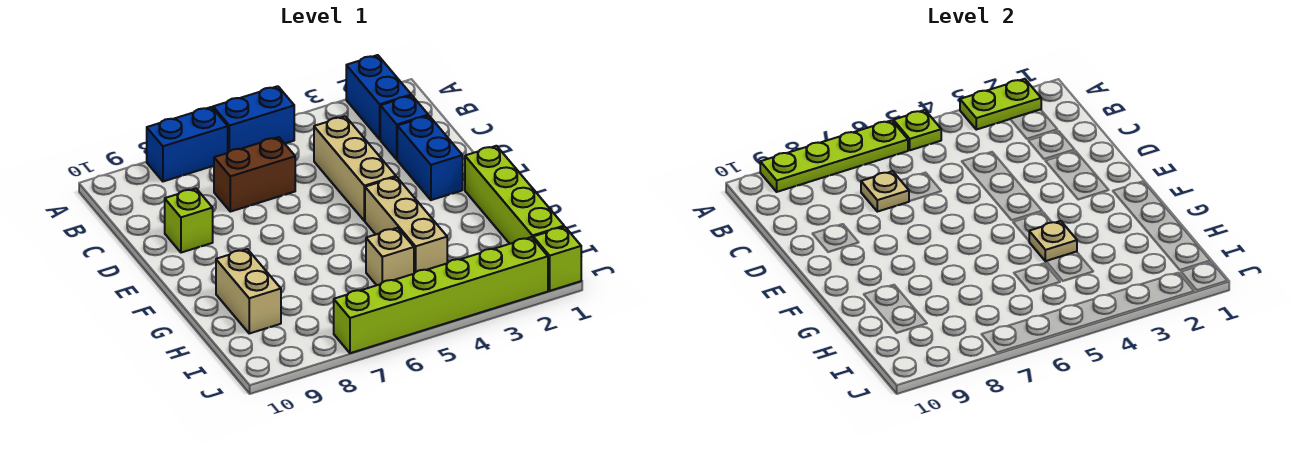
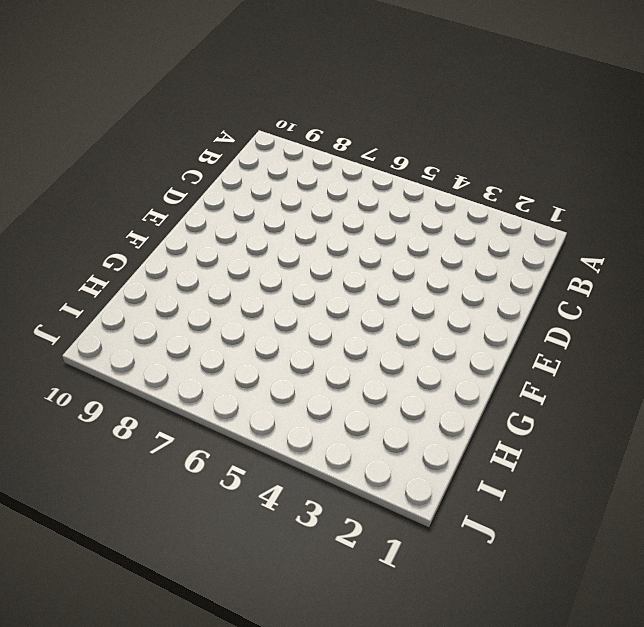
none -> blue brick A2:B2 level 1
none -> blue brick A5:A6 level 1
none -> blue brick A7:A8 level 1

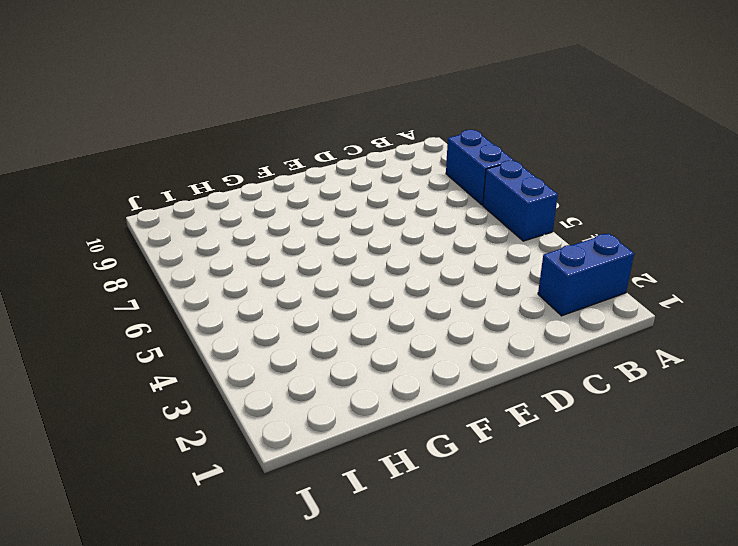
none -> blue brick C2 level 1
none -> tan brick C4:E4 level 1
none -> brown brick C6:C7 level 1

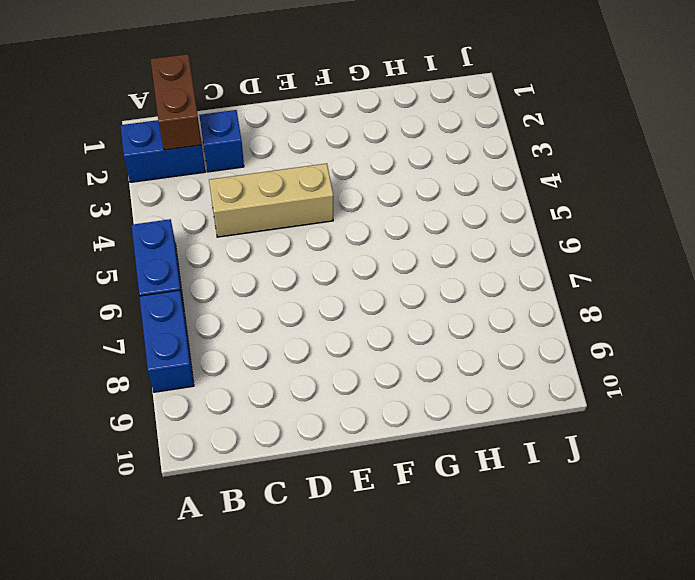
brown brick B1:B2 level 2 -> brown brick C6:C7 level 1
none -> blue brick D2:E2 level 1
none -> lime brick D9 level 1
none -> lime brick F1:I1 level 1

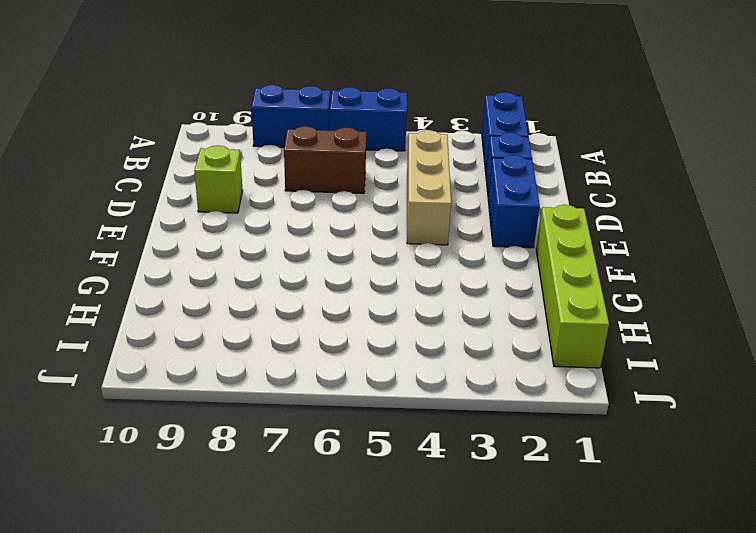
none -> tan brick F4:H4 level 1
none -> tan brick G9:H9 level 1
none -> tan brick H5 level 1

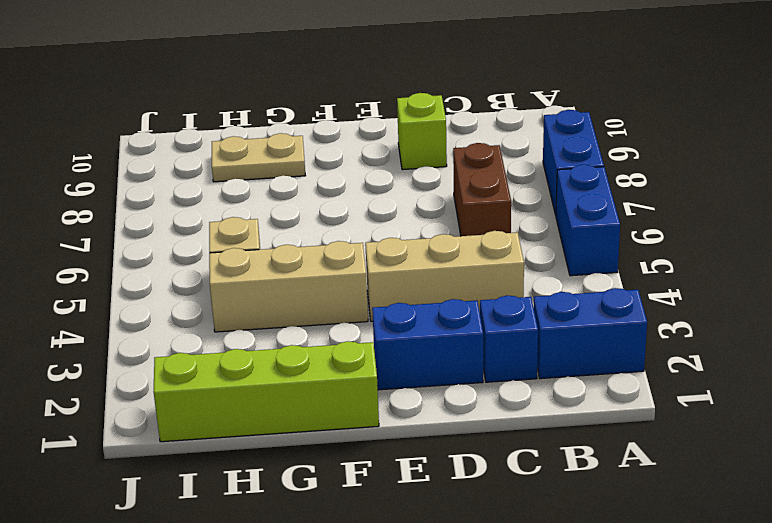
tan plate G9:H9 level 1 -> tan brick G9:H9 level 1
none -> lime brick J1 level 1
none -> lime brick J2:J7 level 1
none -> lime plate A2:A3 level 2

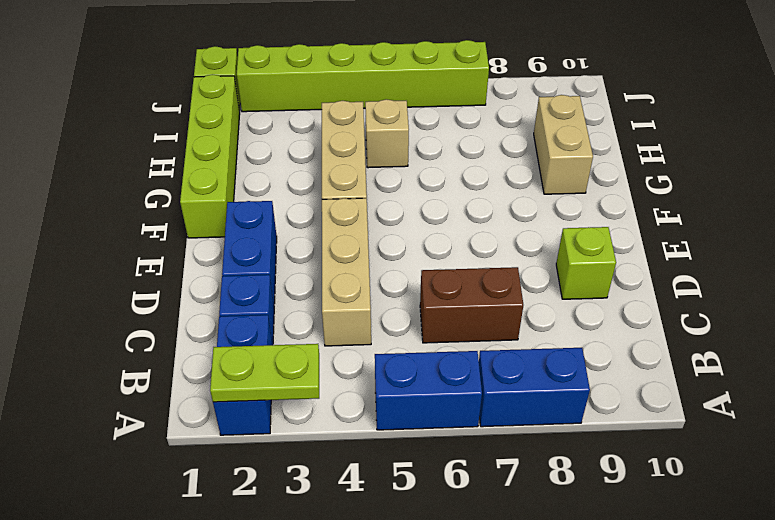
none -> lime plate A5 level 2
none -> lime plate A6:A9 level 2
none -> tan plate C7 level 2

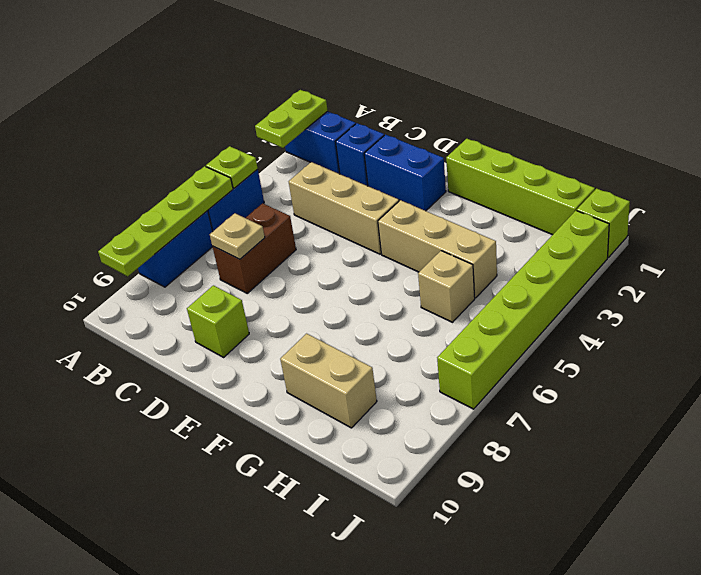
none -> tan plate G4 level 2

